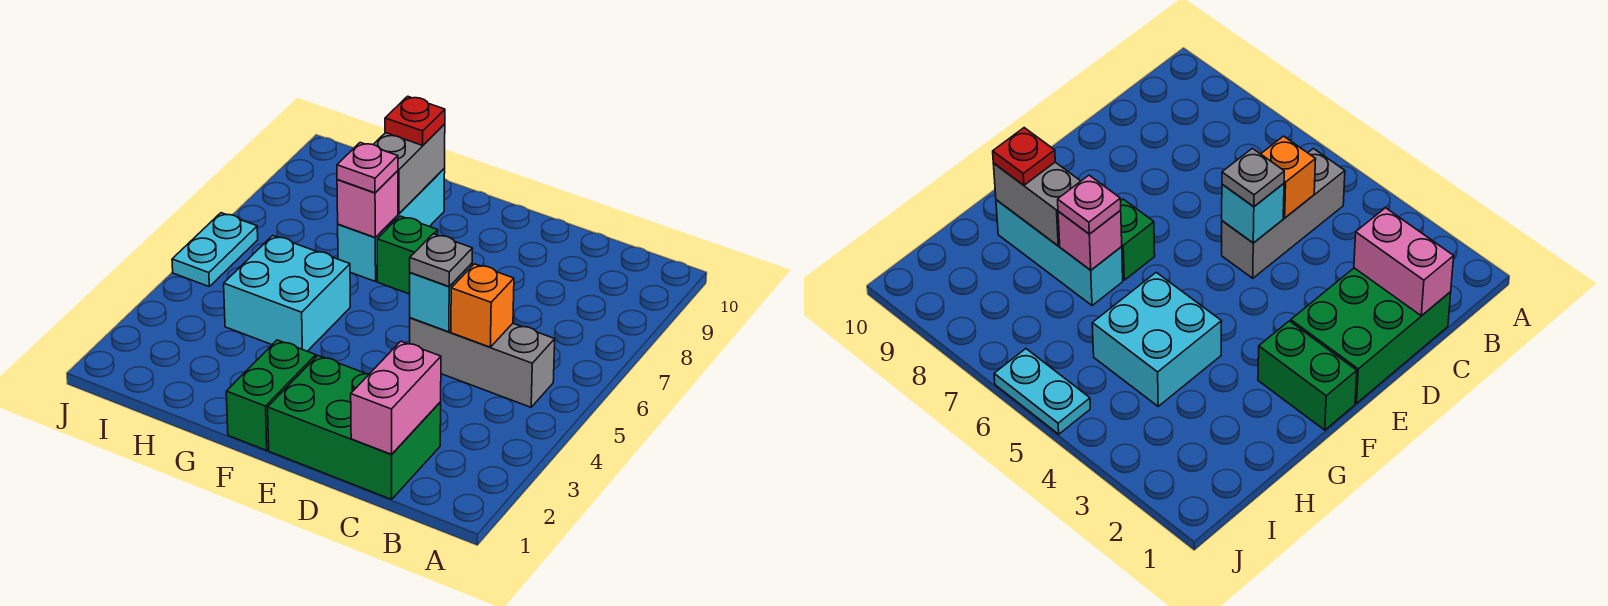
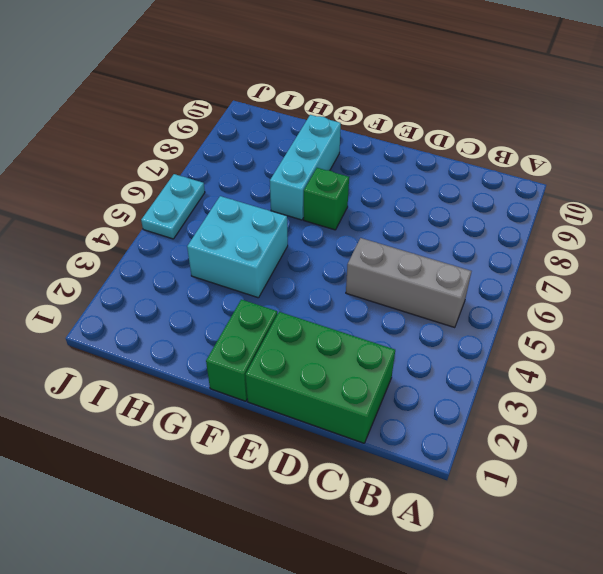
none -> pink brick C1:C2 level 2
none -> orange brick C5 level 2
none -> cyan brick D5 level 2

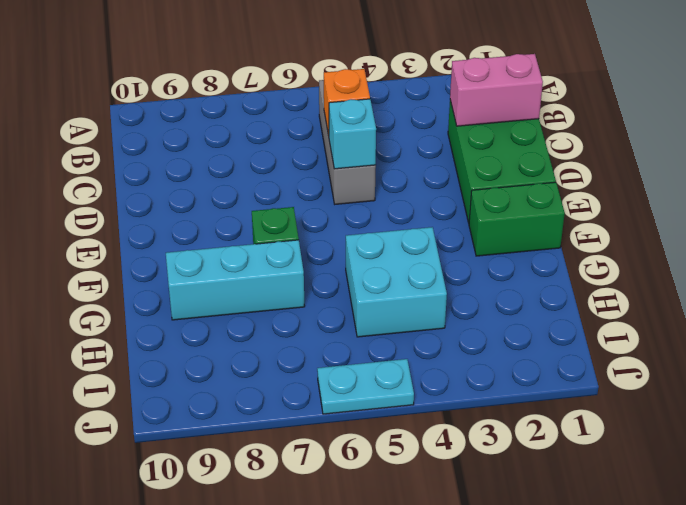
none -> pink brick G7 level 2
none -> grey brick G8:G9 level 2
none -> grey plate D5 level 3

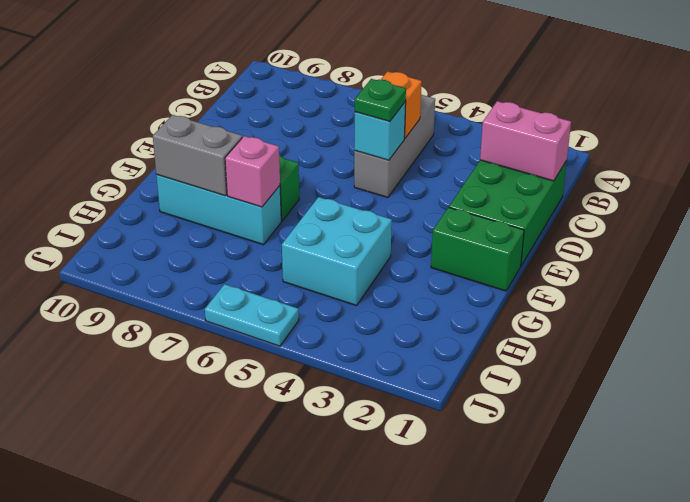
green plate D5 level 3 -> grey plate D5 level 3
none -> pink plate G7 level 3
none -> red plate G9 level 3

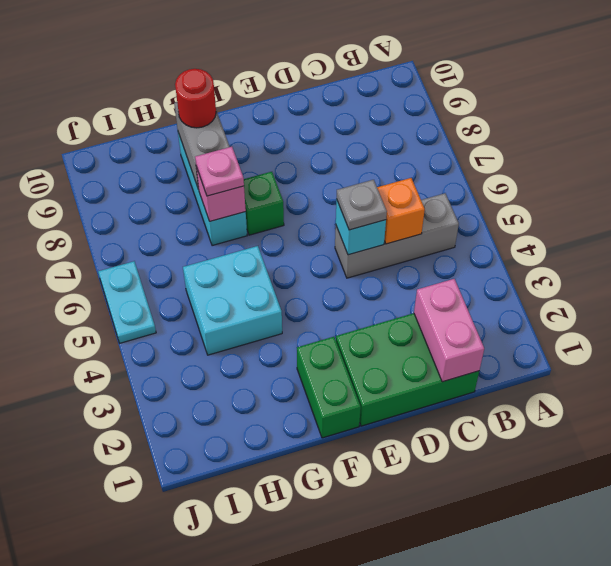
red round brick G9 level 3 -> red plate G9 level 3

